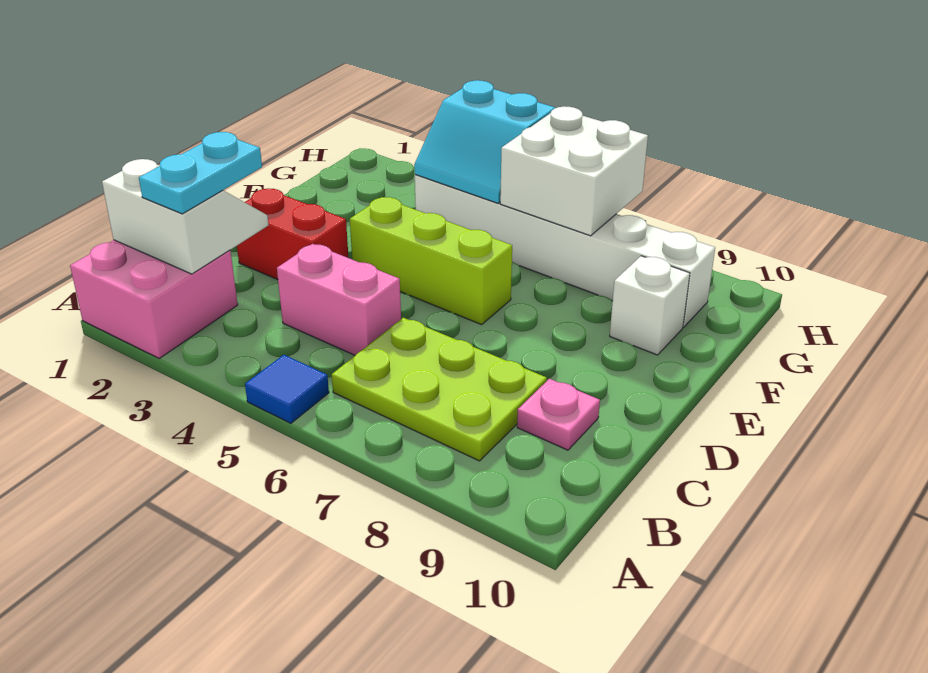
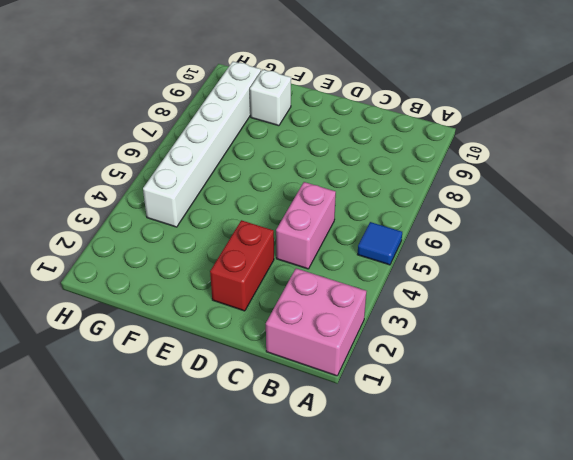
none -> lime plate B6:C8 level 1
none -> pink plate C9 level 1
none -> lime brick E4:E6 level 1

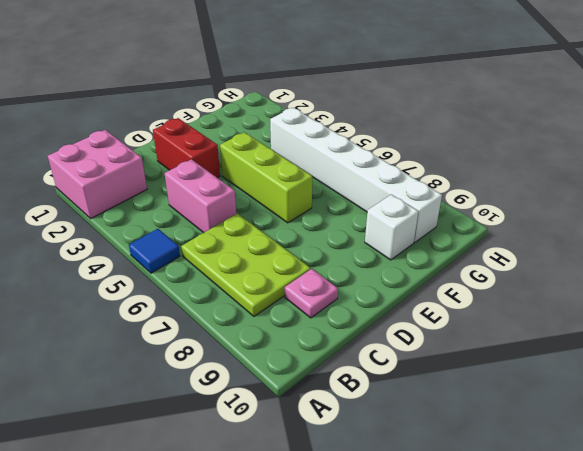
none -> white slope B1:C2 level 2 top B
none -> cyan slope G4:H5 level 2 top H
none -> white brick G6:H7 level 2

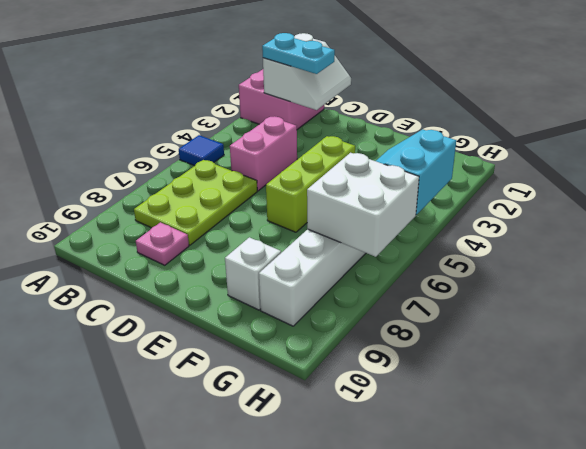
none -> red brick D2:D3 level 1

